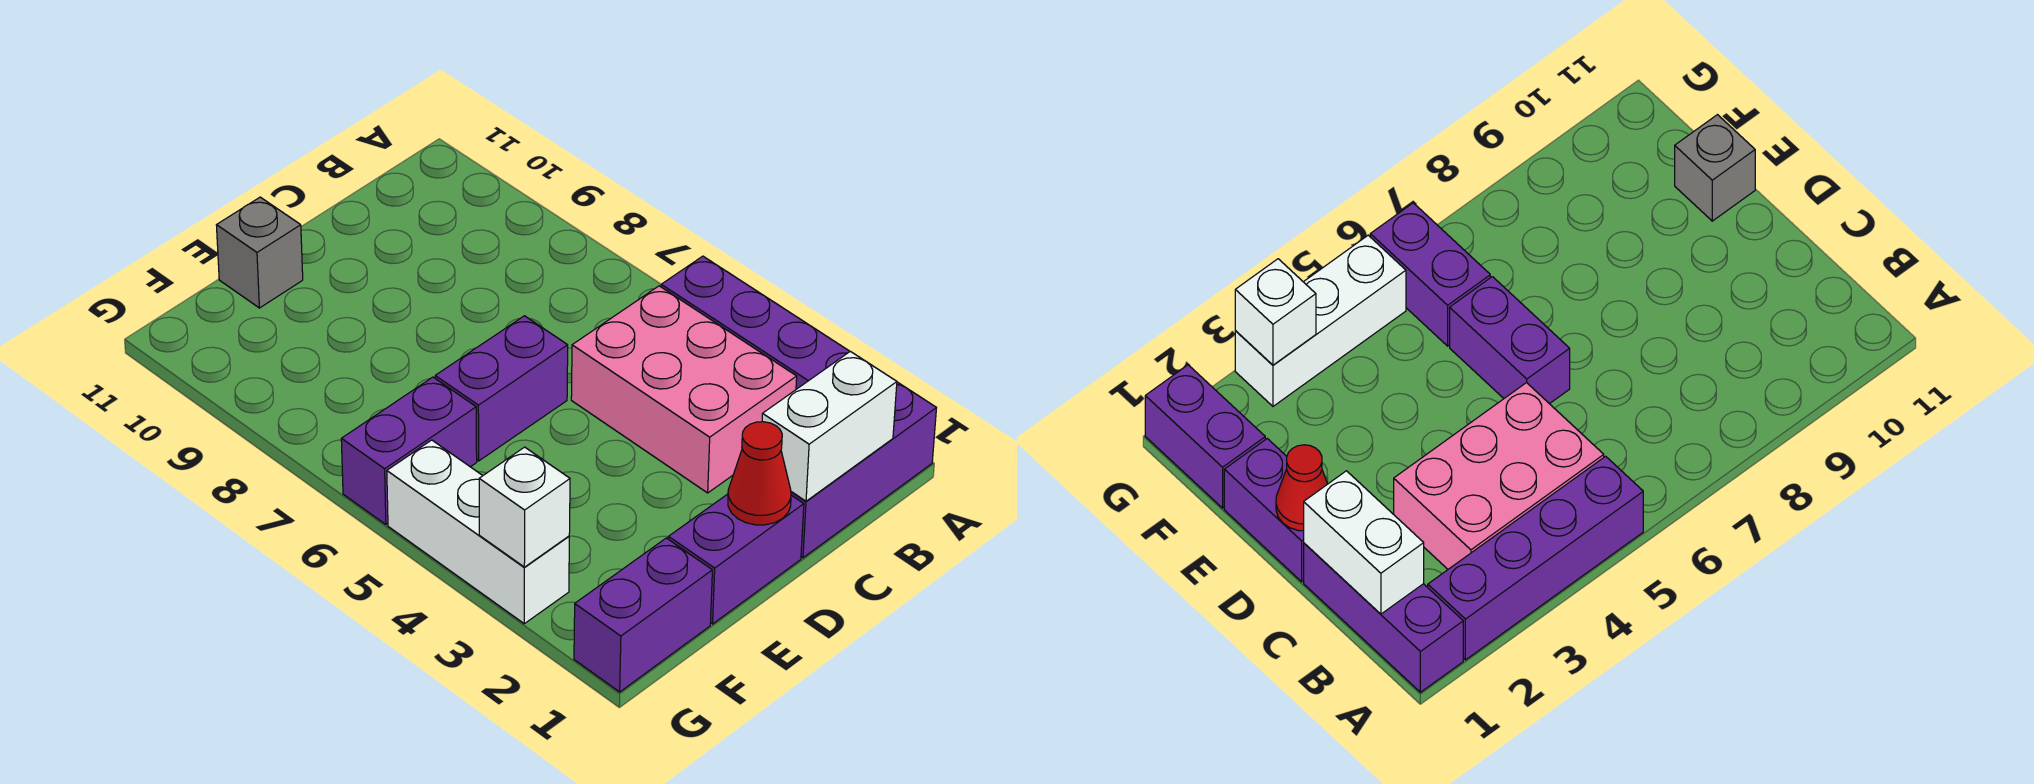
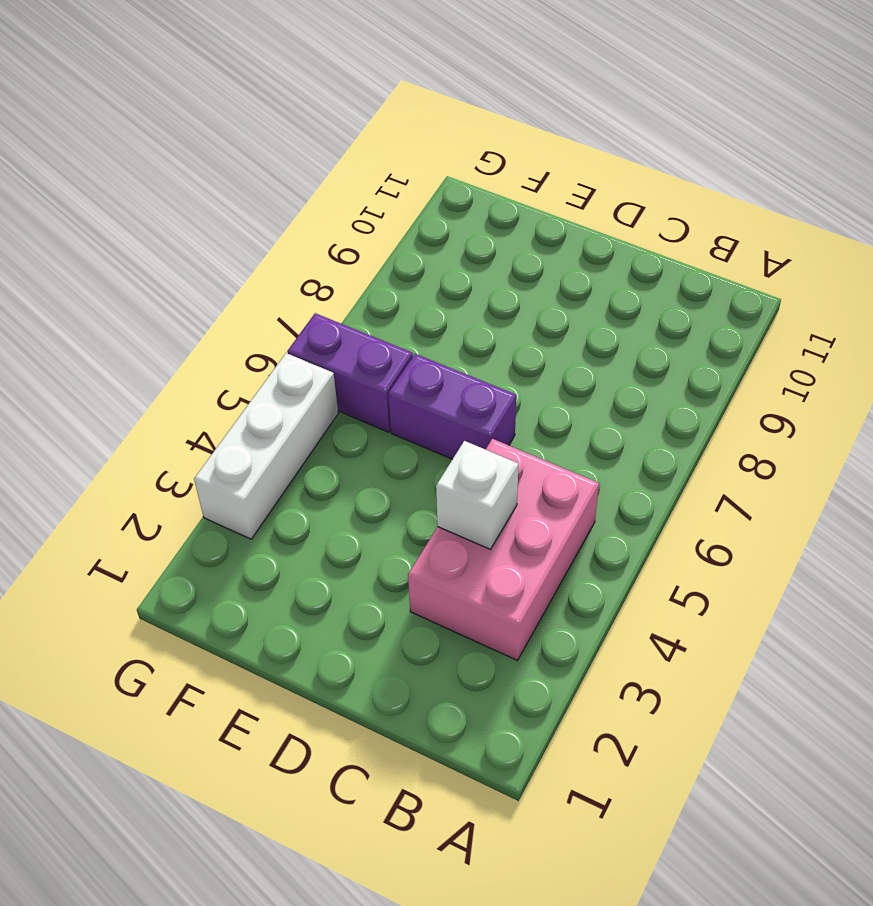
white brick C4 level 2 -> white brick G3 level 2
none -> purple brick A1:C1 level 1
none -> purple brick A2:A5 level 1
none -> purple brick D1:E1 level 1

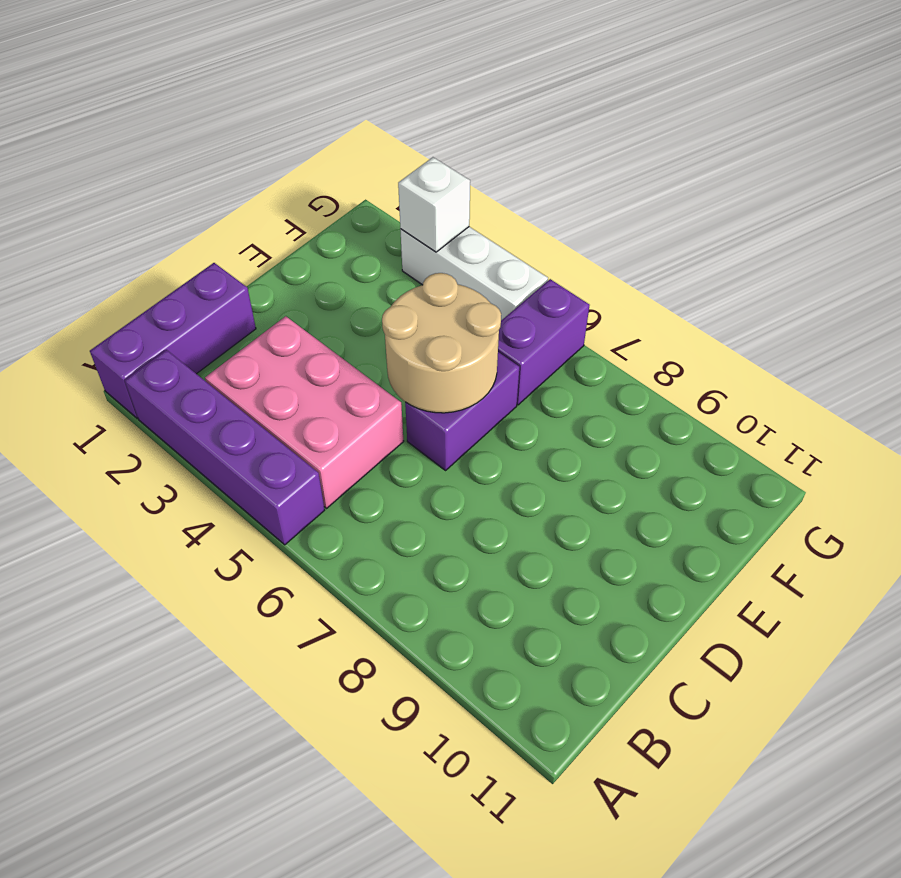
tan round brick D5:E6 level 2 -> none
none -> purple brick D1:E1 level 1
none -> grey brick E11 level 1
none -> purple brick F1:G1 level 1

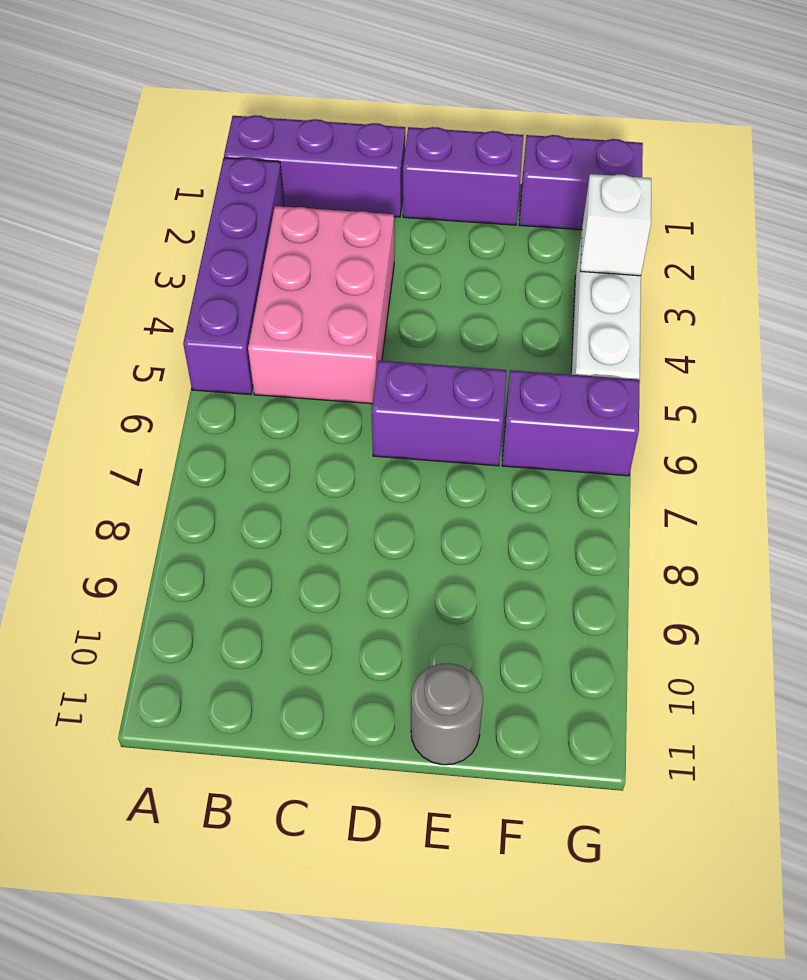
grey round brick E11 level 1 -> grey brick E11 level 1
none -> white brick B1:C1 level 2
none -> red cone D1 level 2

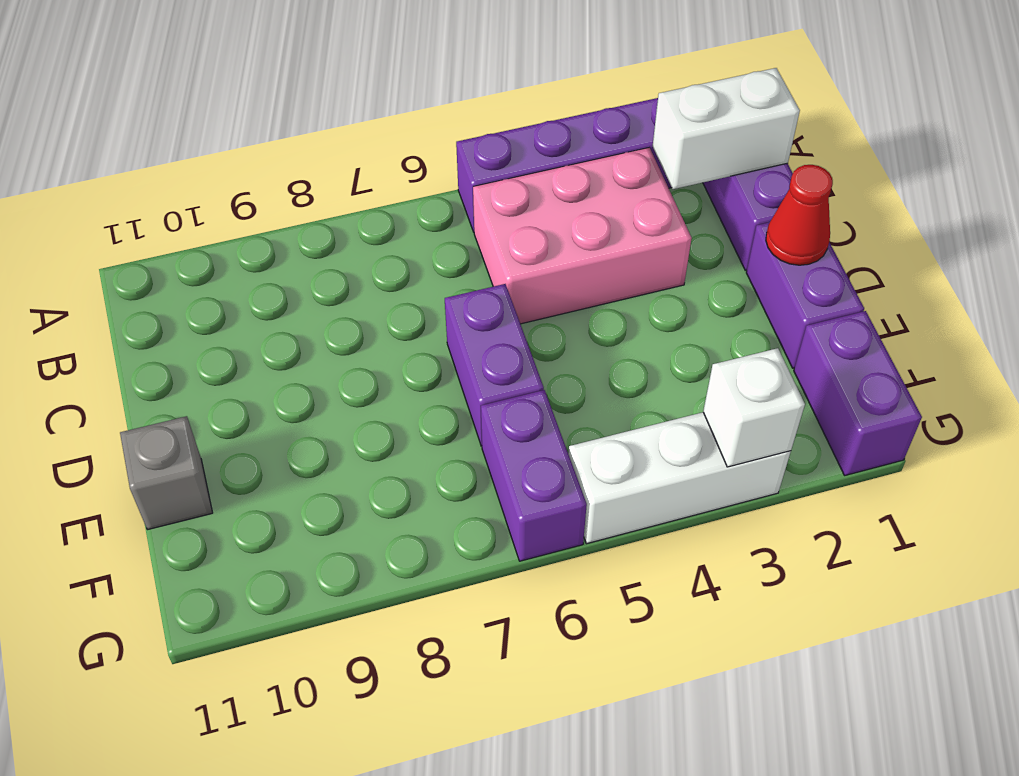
white brick B1:B2 level 2 -> white brick B1:C1 level 2

